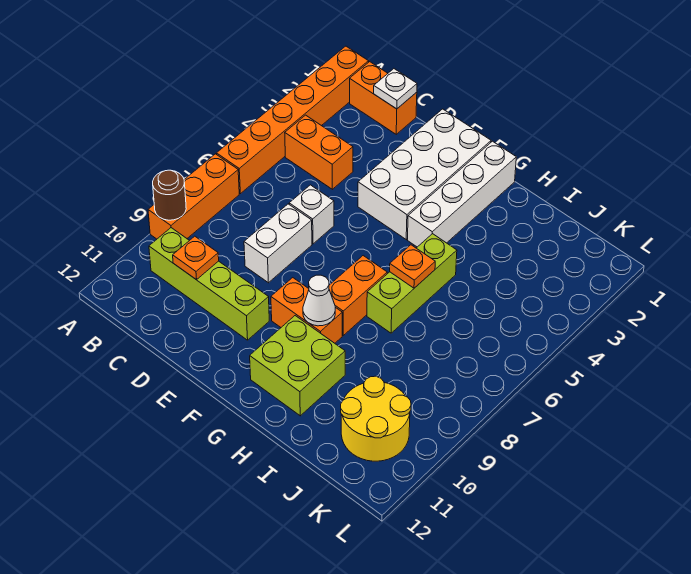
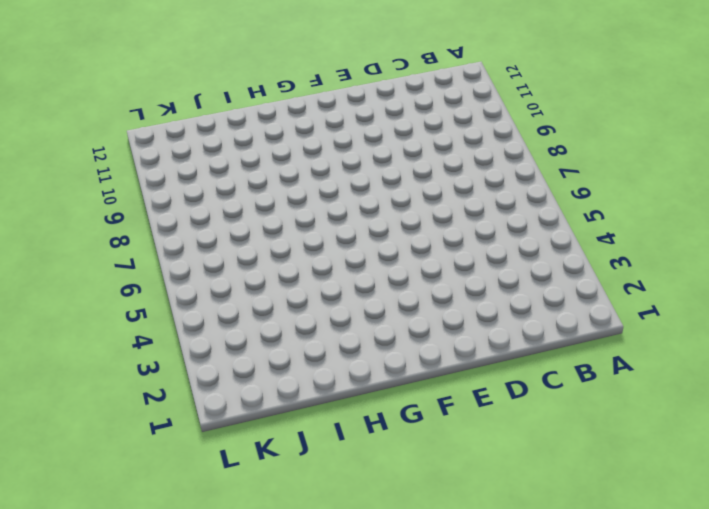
none -> orange brick A1:A6 level 1
none -> orange brick A7:A9 level 1
none -> orange brick B1:C1 level 1

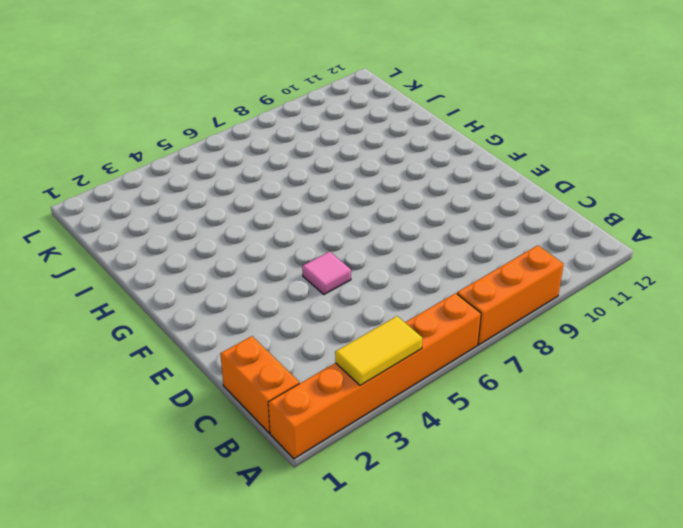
yellow tile A3:A4 level 2 -> none
pink tile E5 level 1 -> none
none -> orange brick B4:C4 level 1
none -> lime brick B10:E10 level 1
none -> white brick D6 level 1

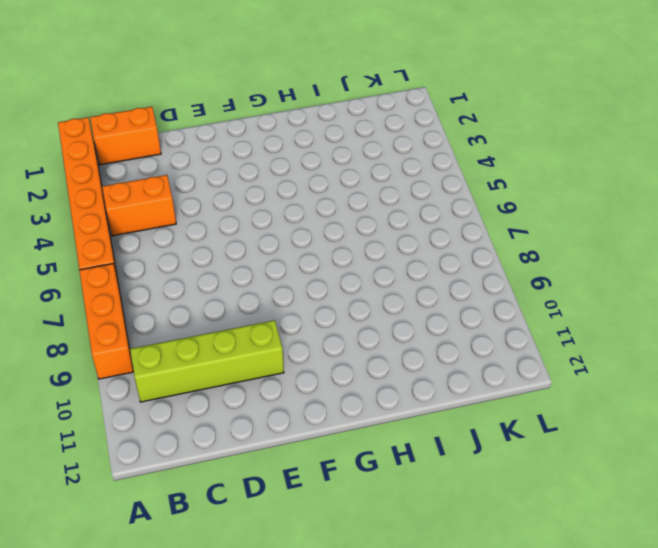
none -> white brick D6 level 1
none -> white brick D7:D8 level 1
none -> white brick E1:F4 level 1

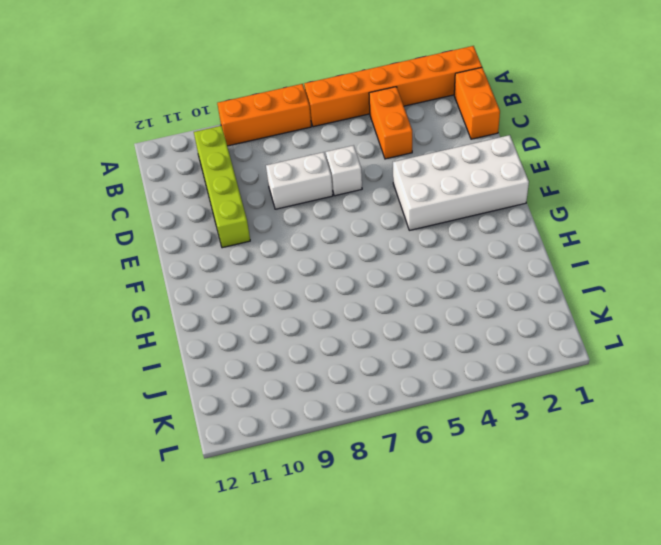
none -> orange brick F9:G9 level 1
none -> white brick G1:G4 level 1
none -> orange brick G7:G8 level 1

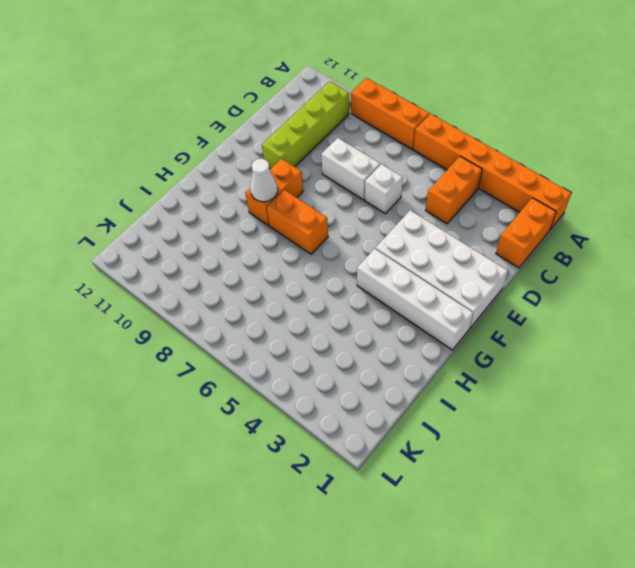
none -> lime brick G10:H11 level 1
none -> lime brick H5:H7 level 1
none -> yellow round brick J10:K11 level 1

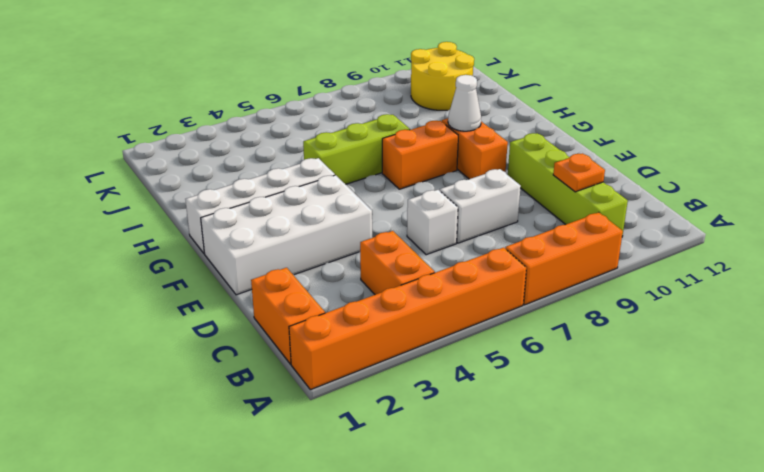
none -> lime brick G10:H11 level 1
none -> brown round brick A9 level 2
none -> white plate C1 level 2

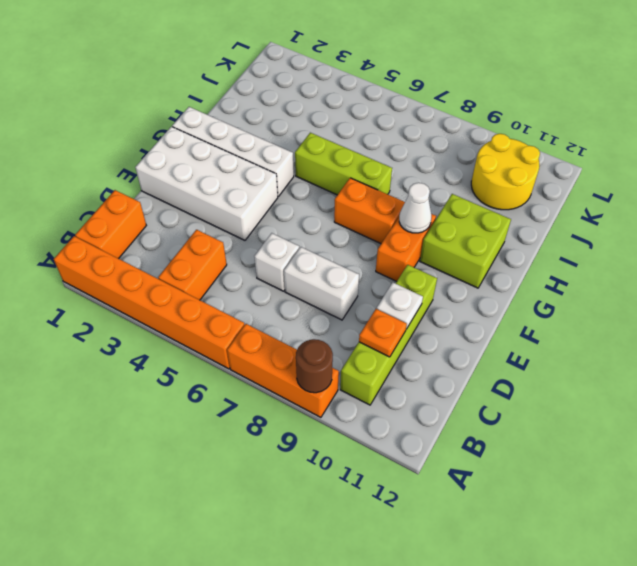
white plate D10 level 2 -> white plate C1 level 2
none -> orange plate H6 level 2

